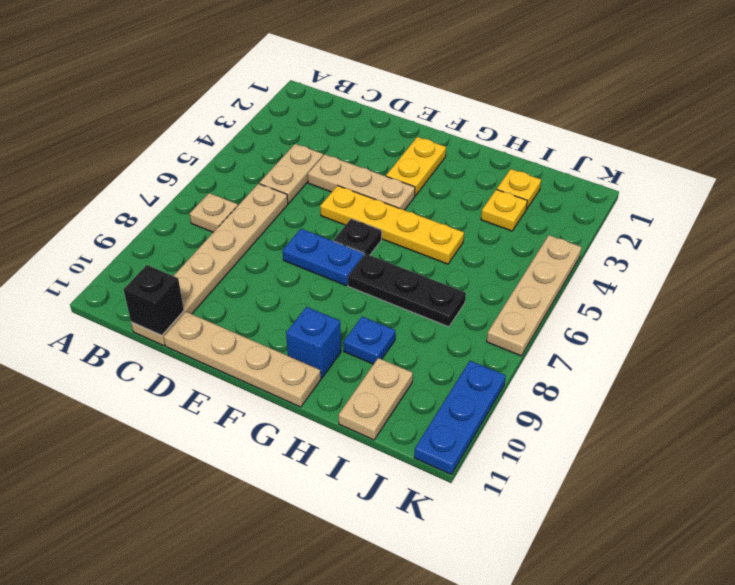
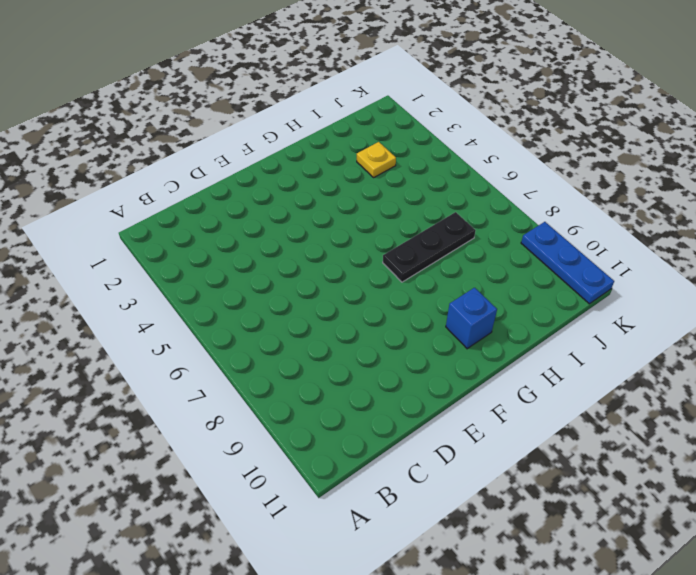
none -> tan plate B7 level 1
none -> tan plate C4:C5 level 1
none -> tan plate C6:C11 level 1

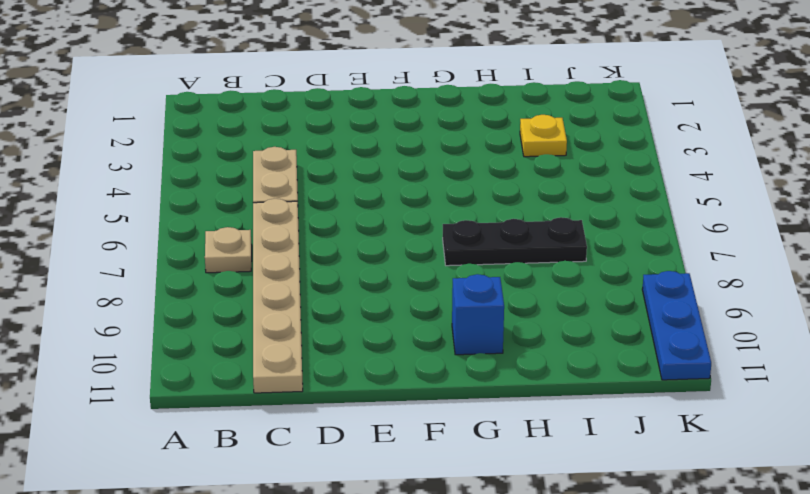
none -> tan plate D4:F4 level 1
none -> tan plate D11:G11 level 1
none -> yellow plate E5:H5 level 1

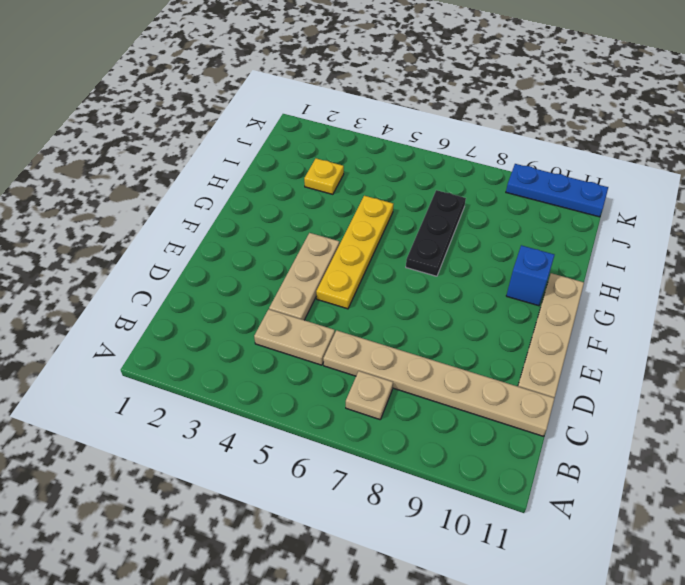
none -> blue plate E7:F7 level 1
none -> yellow plate F2:F3 level 1
none -> black plate F6 level 1

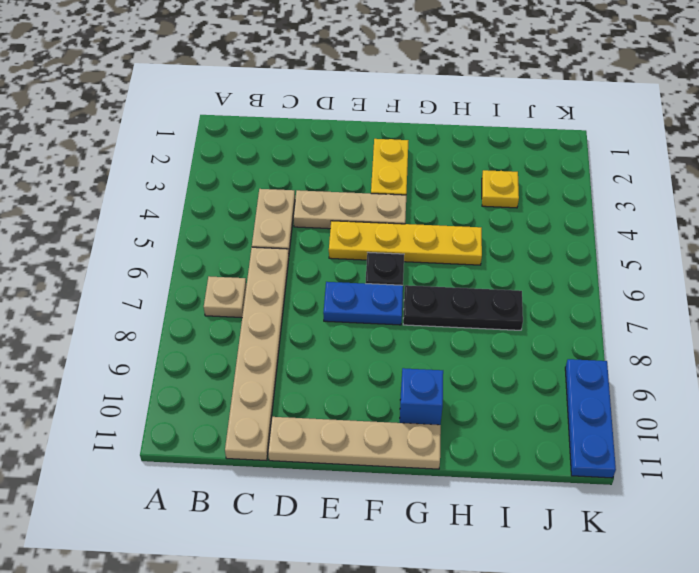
none -> blue plate H9 level 1
none -> yellow plate I2 level 1
none -> tan plate I10:I11 level 1

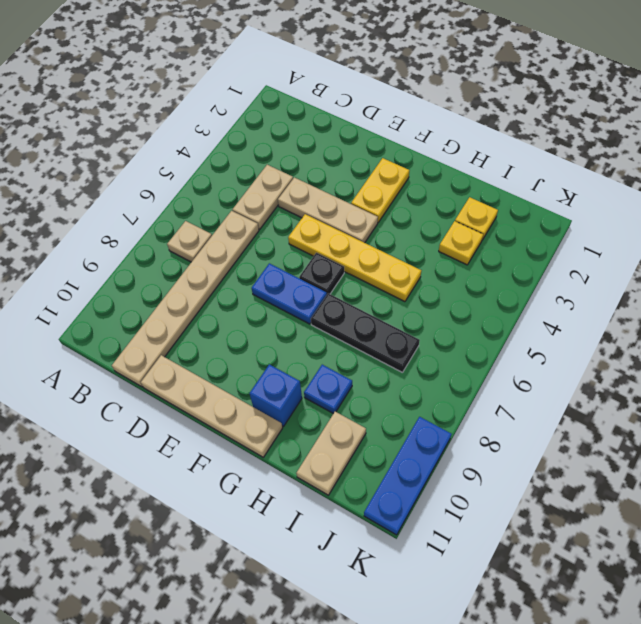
none -> tan plate K4:K7 level 1
none -> black brick C11 level 2

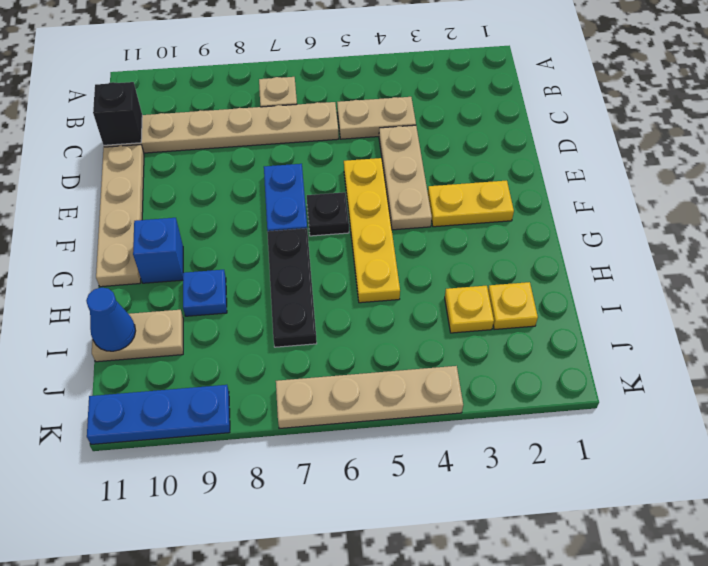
blue cone I11 level 2 -> none

